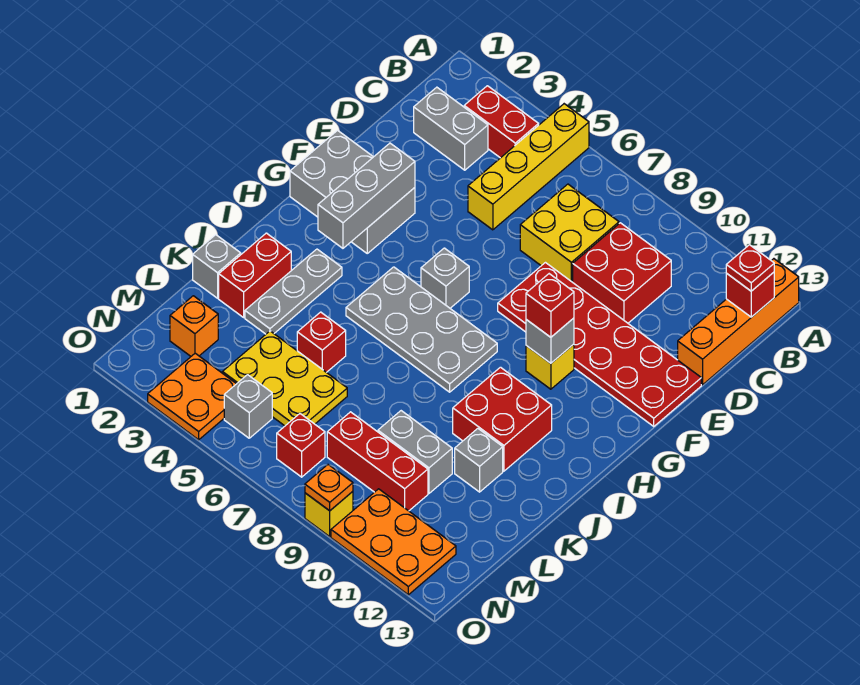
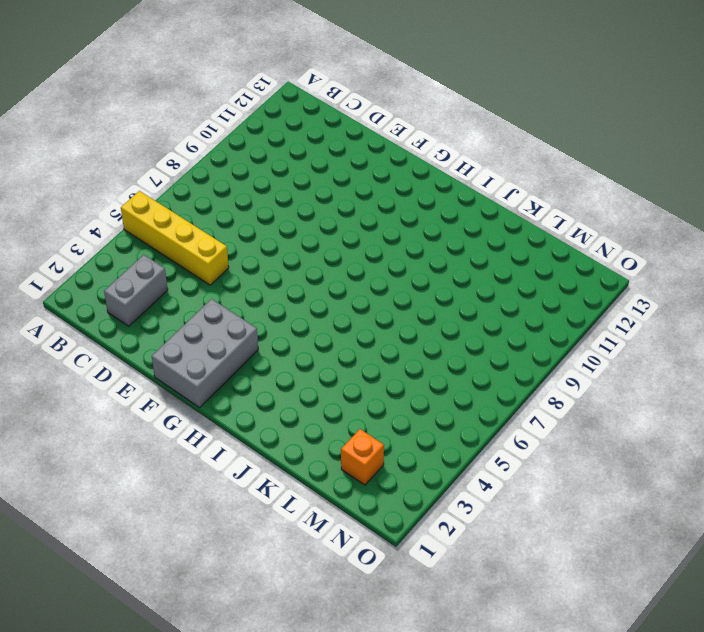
none -> orange brick A13:D13 level 1
none -> red brick B3:B4 level 1
none -> yellow brick C7:D8 level 1
none -> red brick C9:D10 level 1

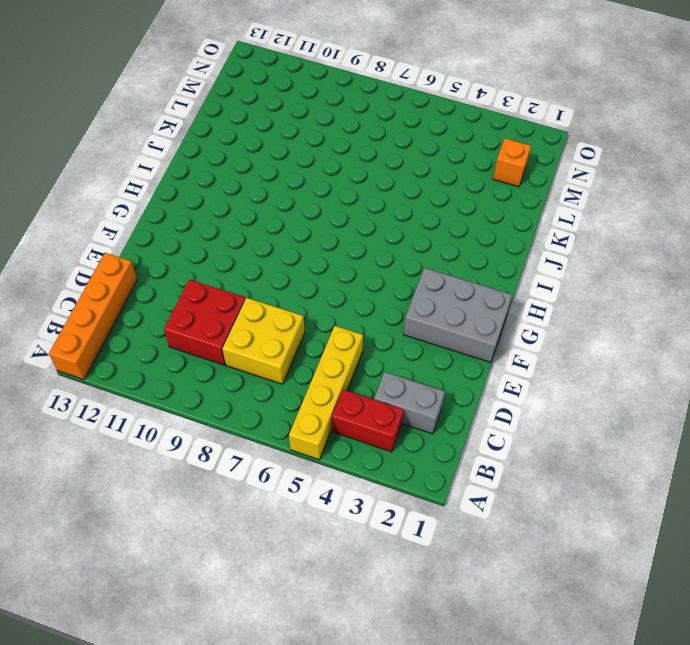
none -> red plate E8:F13 level 1
none -> grey brick G6 level 1
none -> yellow brick G10 level 1
none -> grey plate H5:I8 level 1

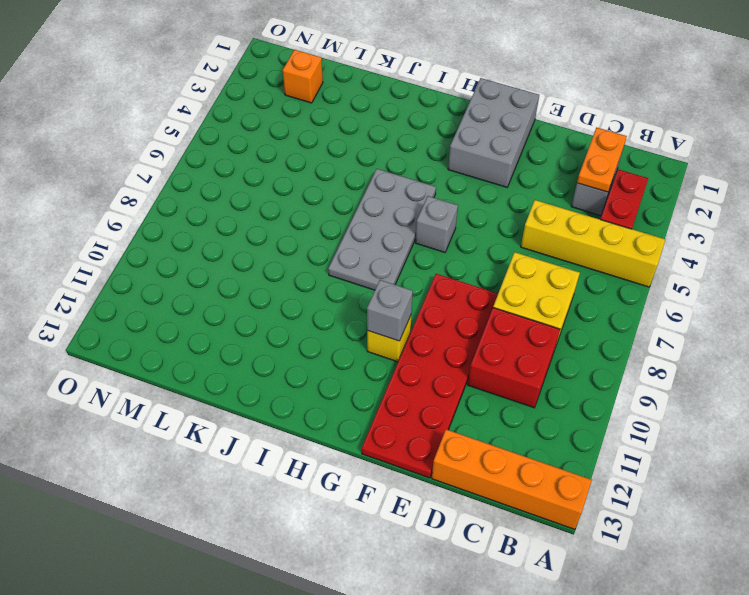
orange plate C2:C3 level 2 -> none
none -> grey plate I3:K3 level 1
none -> red brick I10:J11 level 1
none -> red brick J2:K2 level 1
none -> grey brick K1 level 1

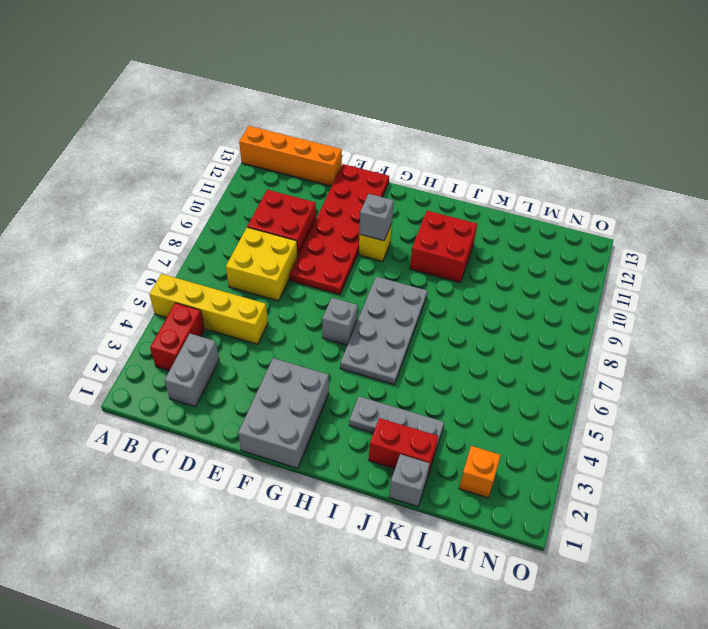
none -> red brick K5 level 1
none -> grey brick K11 level 1
none -> yellow plate L4:M6 level 1
none -> grey brick L9:L10 level 1

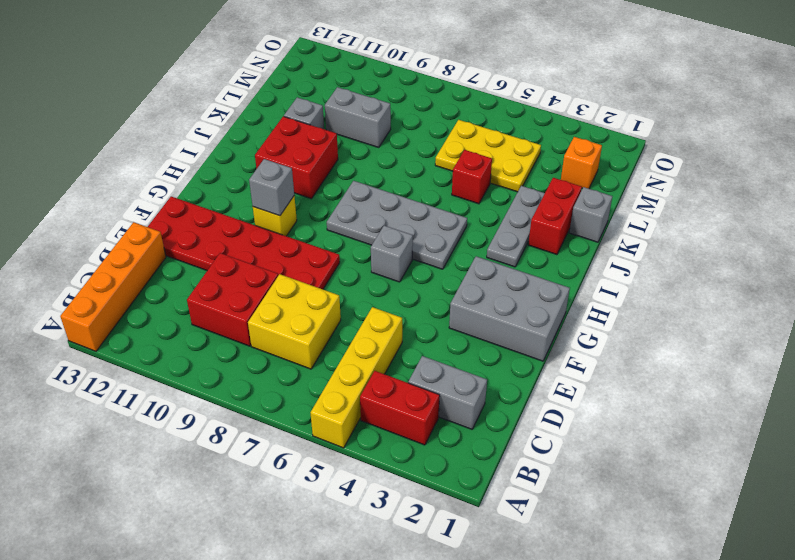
none -> red brick M8:M10 level 1
none -> orange plate N3:O4 level 1
none -> grey brick N5 level 1
none -> red brick N7 level 1

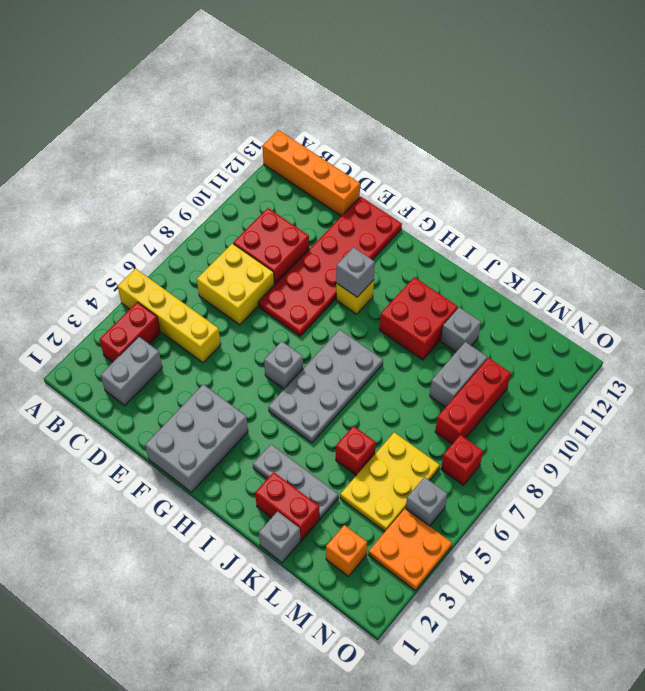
none -> orange plate N10:O12 level 1
none -> yellow brick O9 level 1
none -> red brick B13 level 2
none -> grey brick F3:H3 level 2

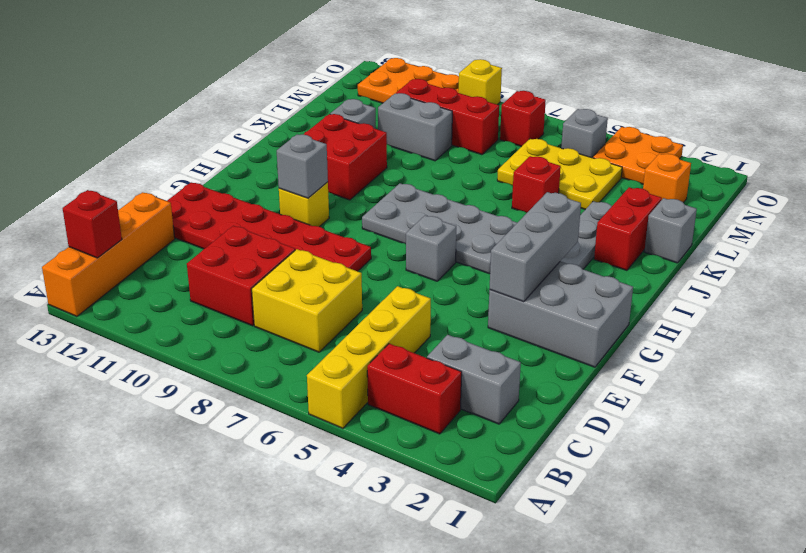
none -> orange plate O9 level 2
none -> red plate B13 level 3
none -> red brick G10 level 3

